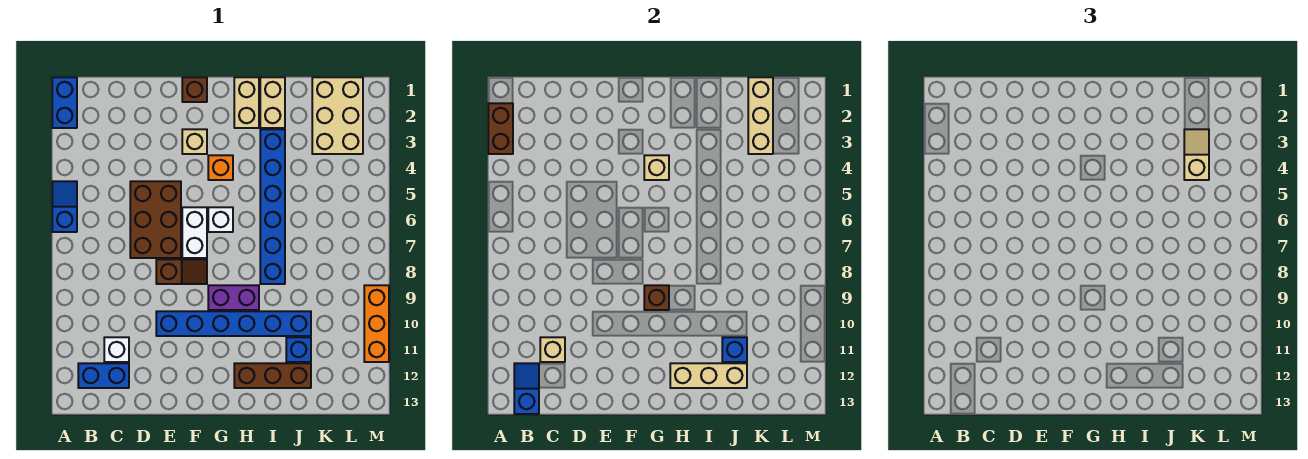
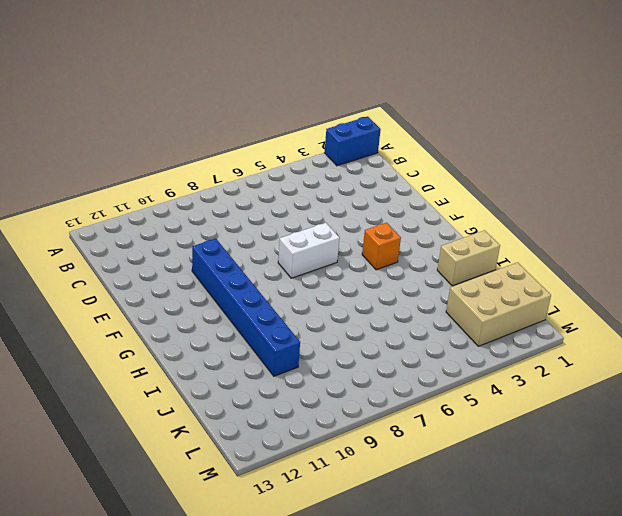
none -> blue slope A5:A6 level 1 top 6
none -> blue brick B12:C12 level 1
none -> white brick C11 level 1

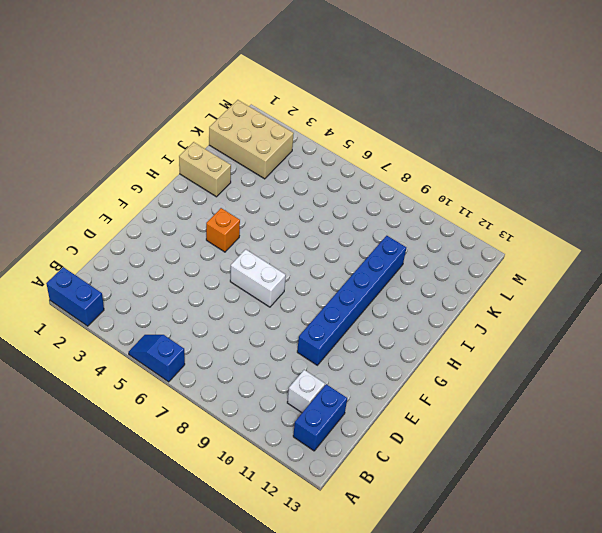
none -> brown brick D5:E7 level 1
none -> brown slope E8:F8 level 1 top E
none -> brown brick F1 level 1

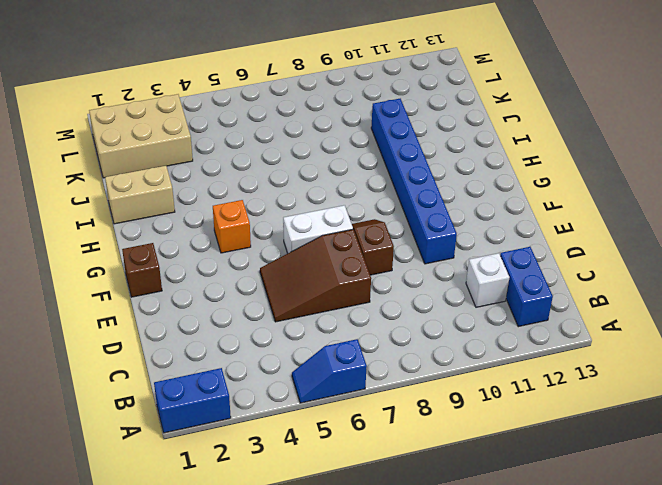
brown slope D5:E7 level 1 top 7 -> brown brick D5:E7 level 1
none -> tan brick F3 level 1
none -> white brick G6 level 1
none -> purple brick G9:H9 level 1

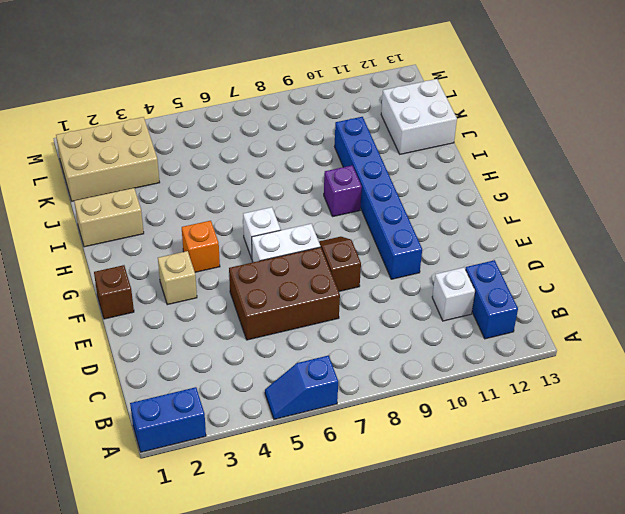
purple brick H9 level 1 -> purple brick G9:H9 level 1
white brick J12:K13 level 1 -> brown brick H12:J12 level 1
none -> tan brick H1:H2 level 1
none -> blue brick I3:I8 level 1
none -> blue brick J11 level 1

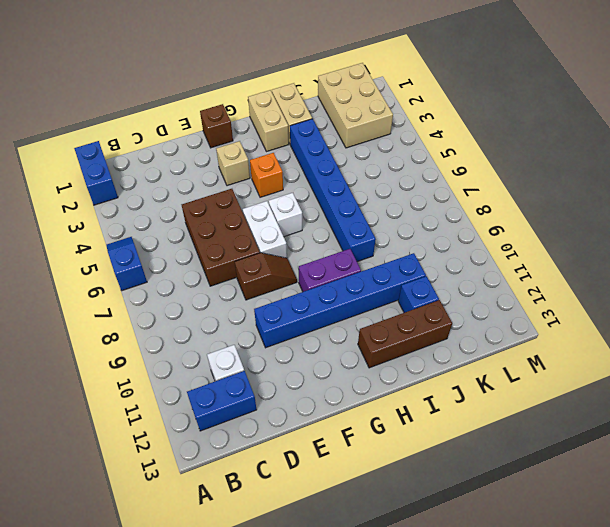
none -> orange brick M9:M11 level 1
none -> brown brick A2:A3 level 2
none -> blue slope B12:B13 level 2 top 13

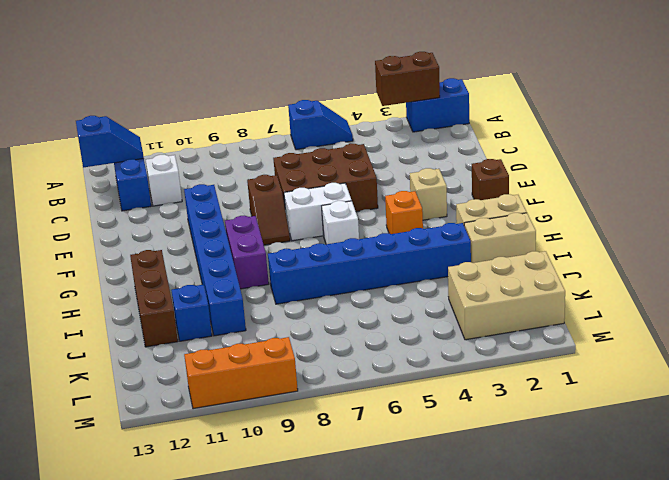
none -> tan brick C11 level 2
none -> tan brick G4 level 2
none -> brown brick G9 level 2

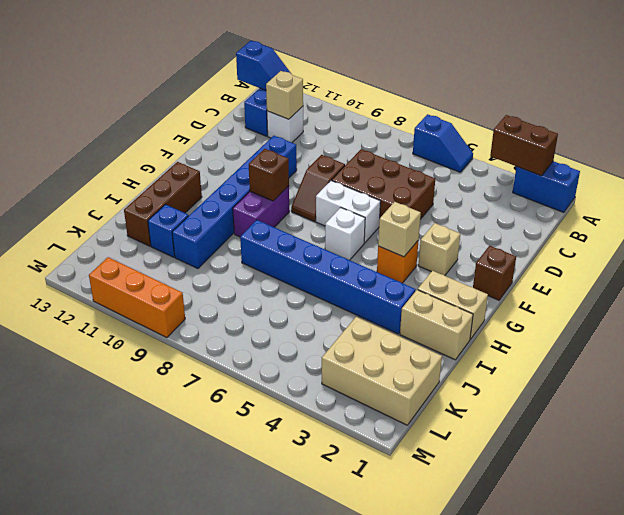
none -> tan brick H12:J12 level 2
none -> blue brick J11 level 2
none -> tan brick K1:K3 level 2

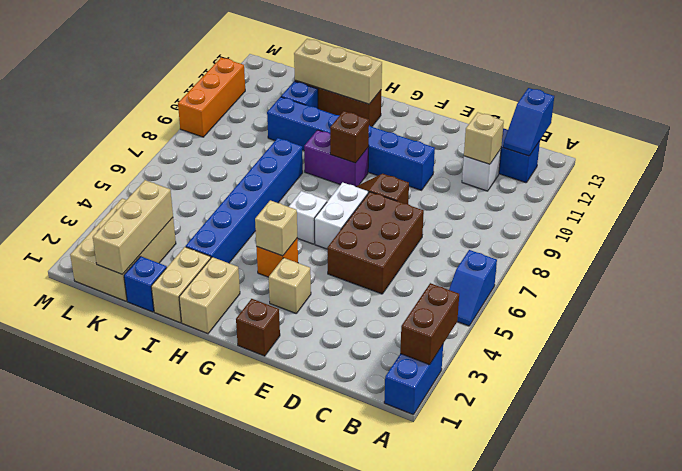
blue brick J1 level 1 -> blue brick J11 level 2
none -> tan slope K3:K4 level 3 top 4

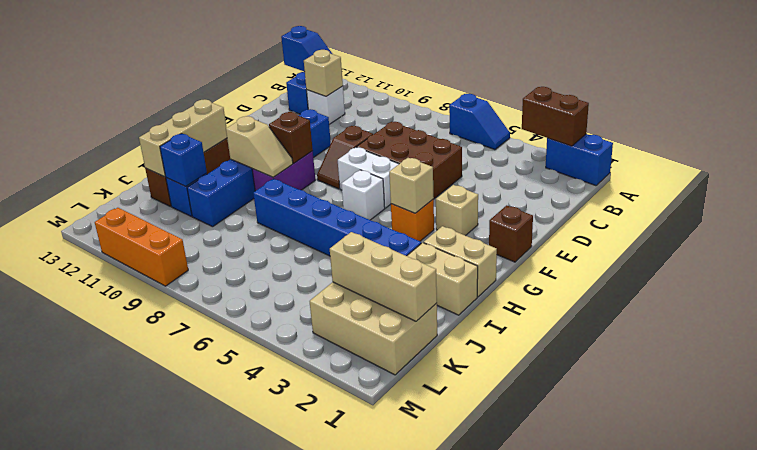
tan slope H9:H10 level 2 top 10 -> tan slope K3:K4 level 3 top 4

